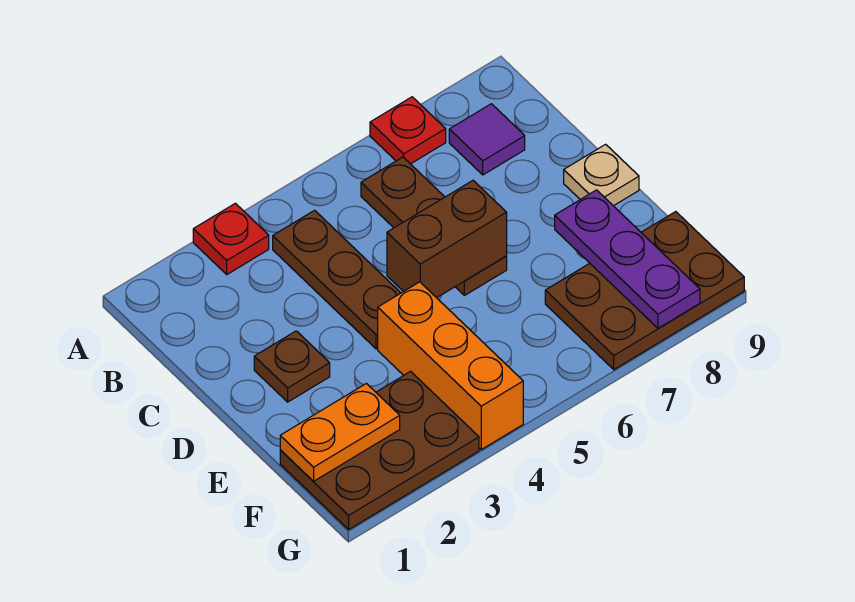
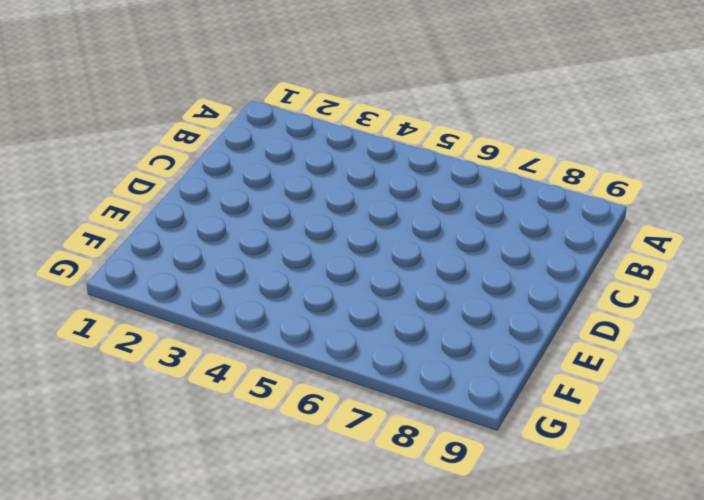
none -> red plate A3 level 1
none -> red plate A7 level 1
none -> brown plate B4:D4 level 1

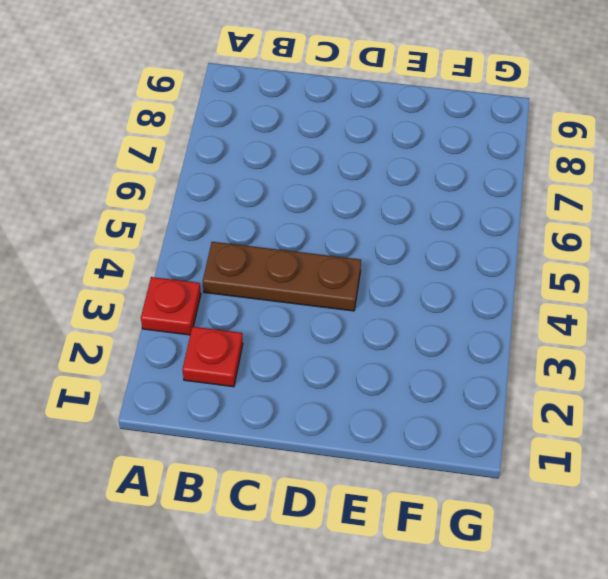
red plate B2 level 1 -> red plate A7 level 1
none -> brown plate B6:D6 level 1
none -> purple tile B8 level 1
none -> brown plate D2 level 1

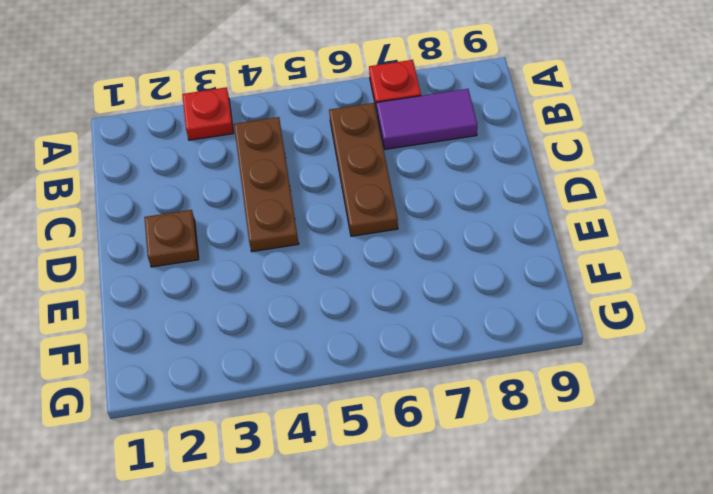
purple tile B7:B8 level 1 -> purple tile B8 level 1
none -> tan plate D9 level 1
none -> orange brick E4:G4 level 1
none -> brown plate F1:G3 level 1

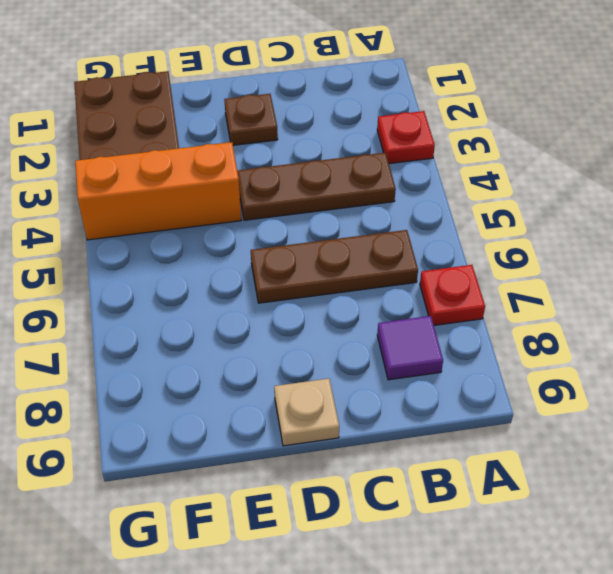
none -> brown plate F7:G9 level 1
none -> brown brick D5:D6 level 2
none -> purple plate E8:G8 level 2

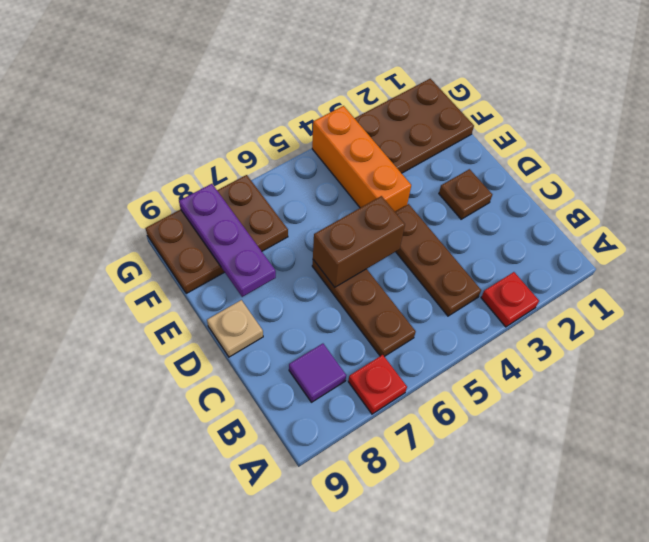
none -> orange plate F1:F2 level 2

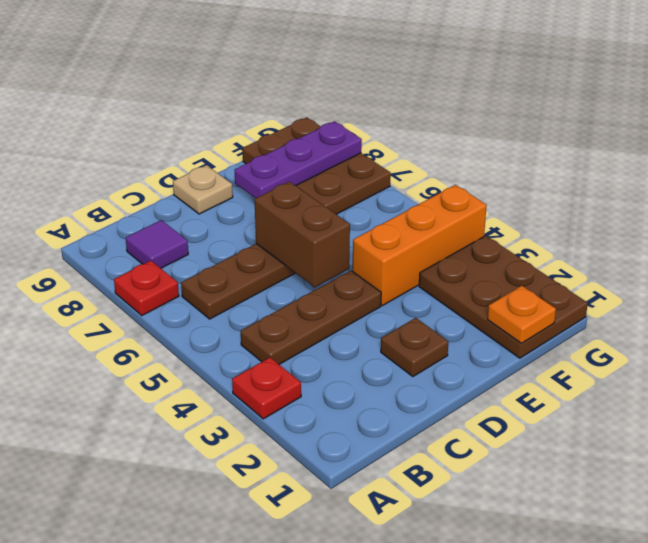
orange plate F1 level 2 -> orange plate F1:F2 level 2

